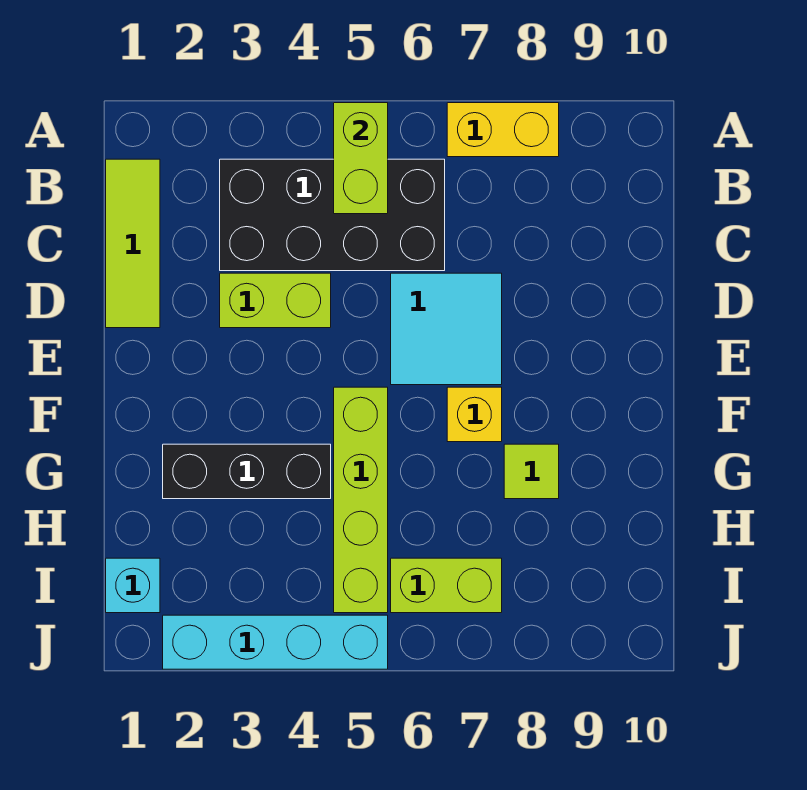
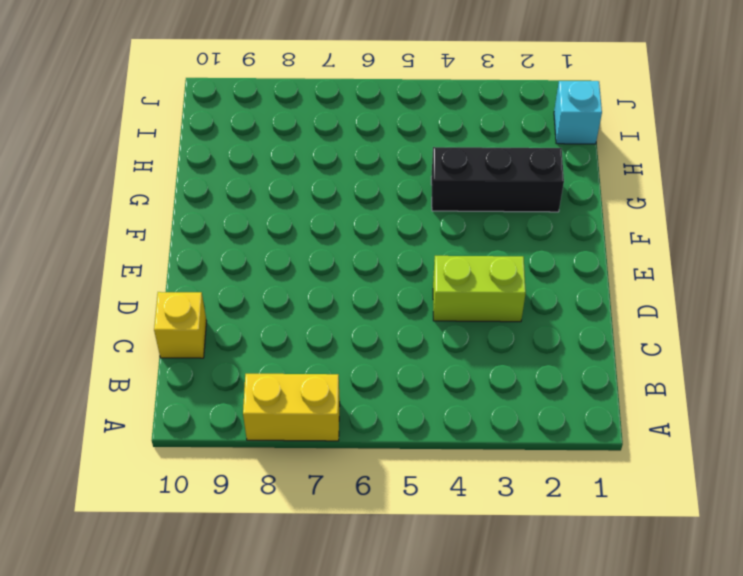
yellow brick C10 level 1 -> yellow brick F7 level 1
none -> lime tile B1:D1 level 1
none -> black brick B3:C6 level 1
none -> cyan tile D6:E7 level 1

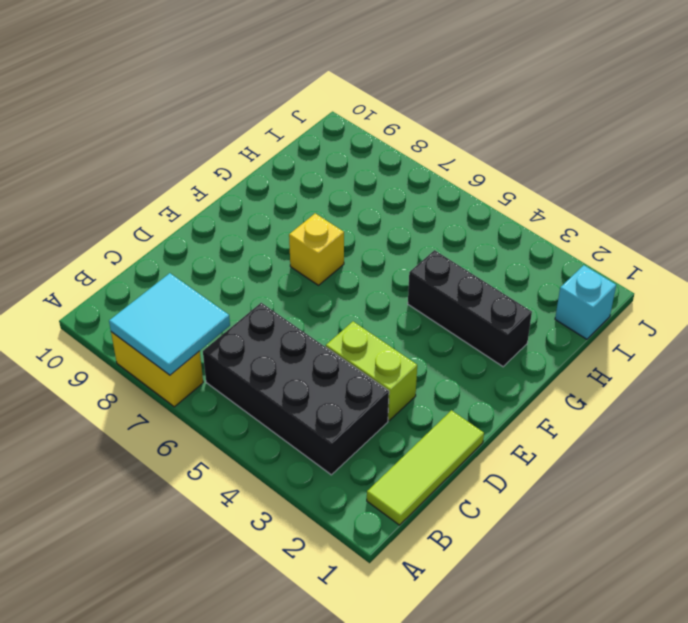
cyan tile A7:B8 level 2 -> cyan tile D6:E7 level 1
none -> lime brick F5:I5 level 1
none -> lime tile G8 level 1
none -> lime brick I6:I7 level 1

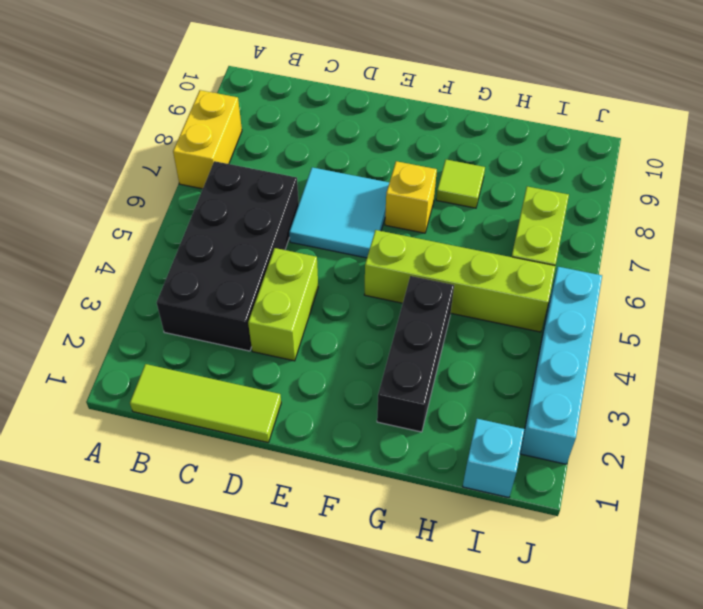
none -> lime brick A5:B5 level 2

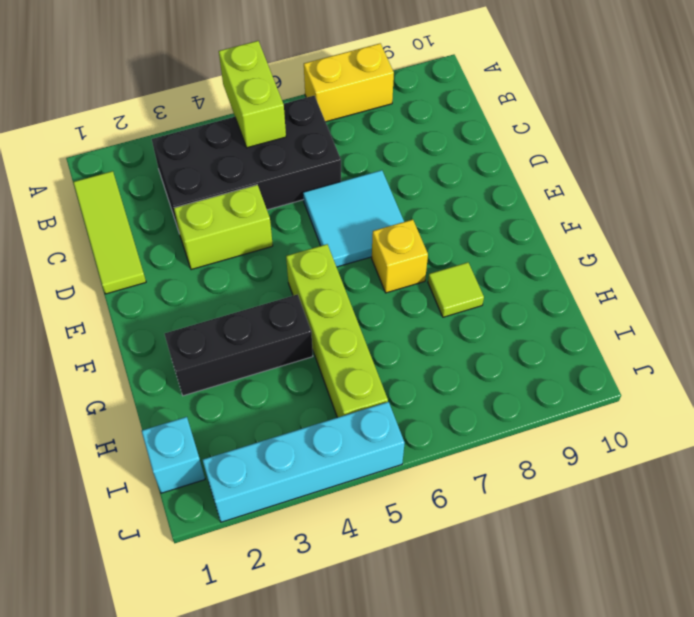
none -> lime brick I6:I7 level 1

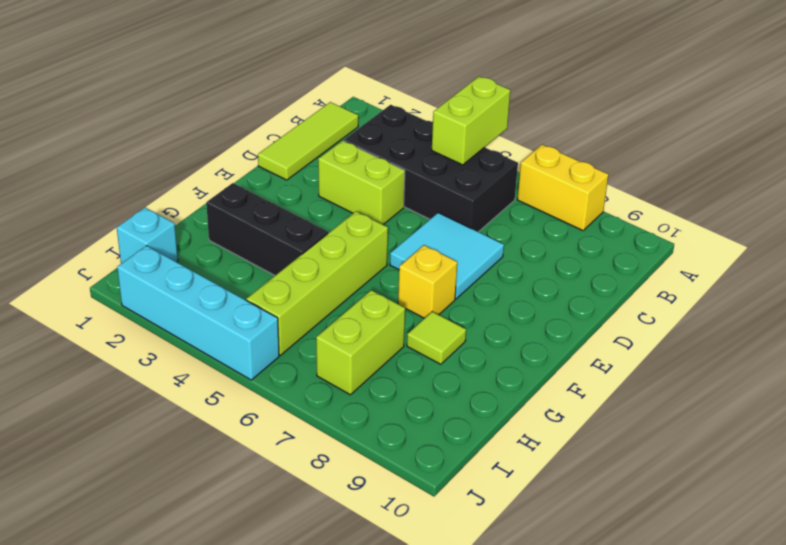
lime brick H7:I7 level 1 -> lime brick I6:I7 level 1

